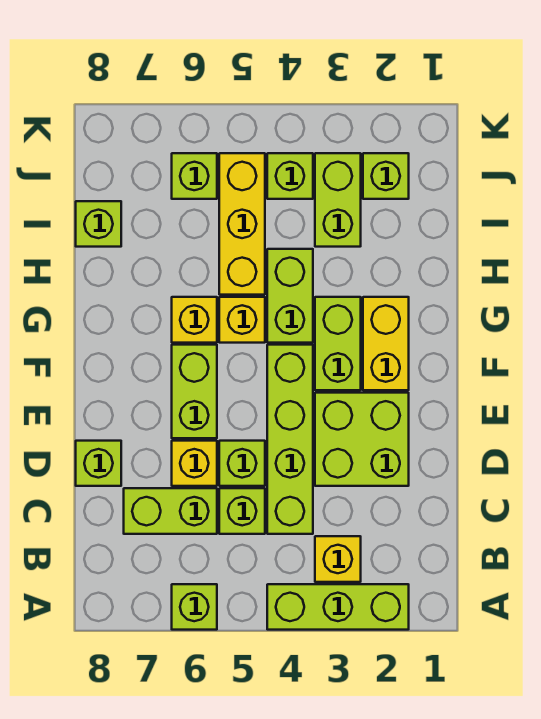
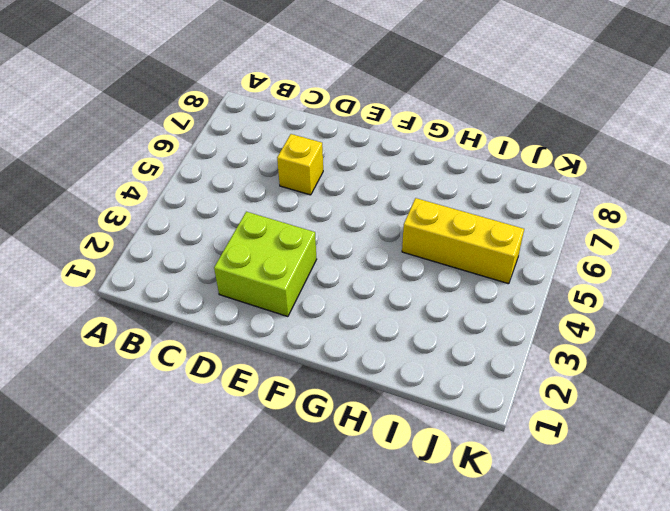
none -> lime brick A2:A4 level 1
none -> lime brick A6 level 1
none -> yellow brick B3 level 1

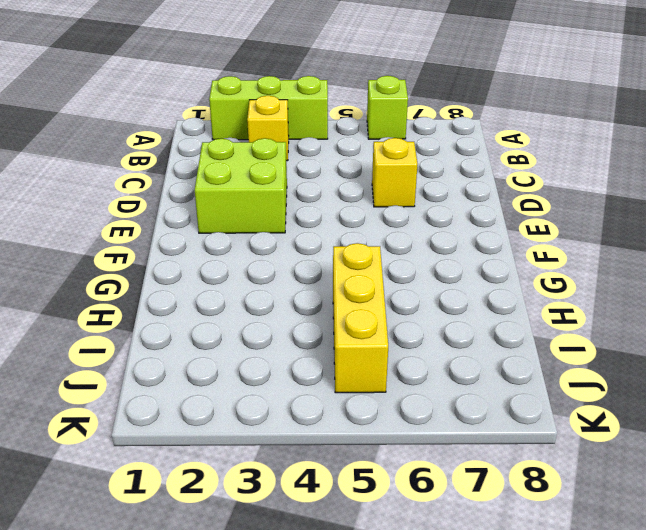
none -> lime brick C4:F4 level 1
none -> lime brick C5 level 1
none -> lime brick C6:C7 level 1

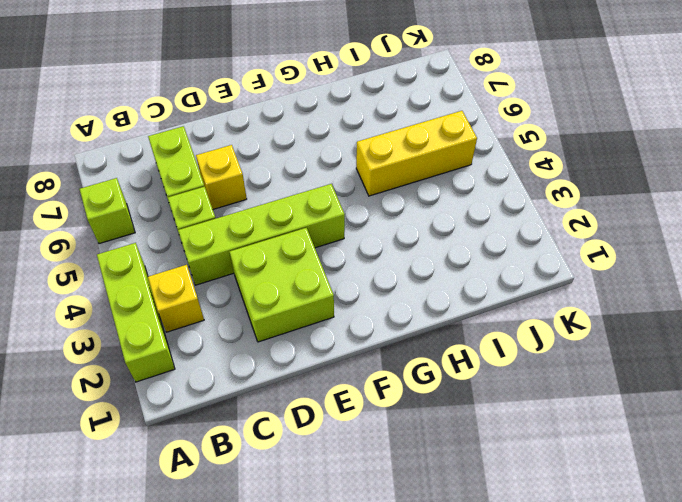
none -> lime brick D5 level 1
none -> lime brick D8 level 1
none -> lime brick E6:F6 level 1

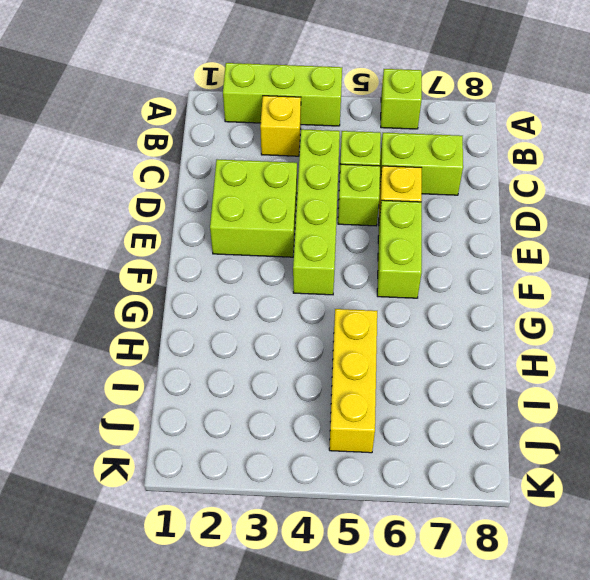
none -> lime brick D8 level 1
none -> yellow brick F2:G2 level 1
none -> lime brick F3:G3 level 1

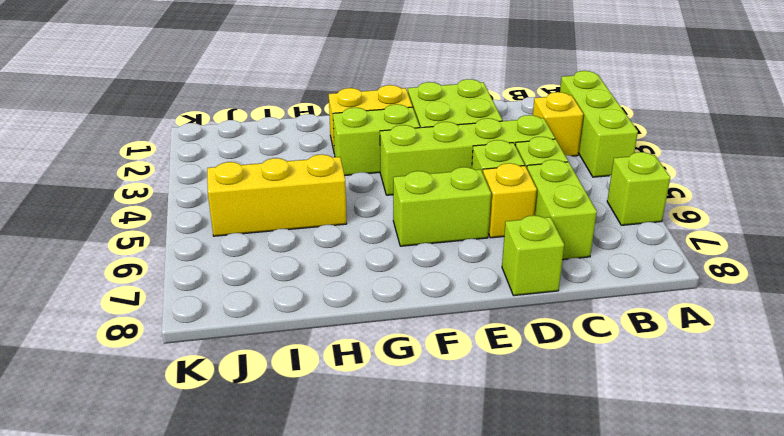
none -> lime brick G4:H4 level 1
none -> yellow brick G5 level 1
none -> yellow brick G6 level 1

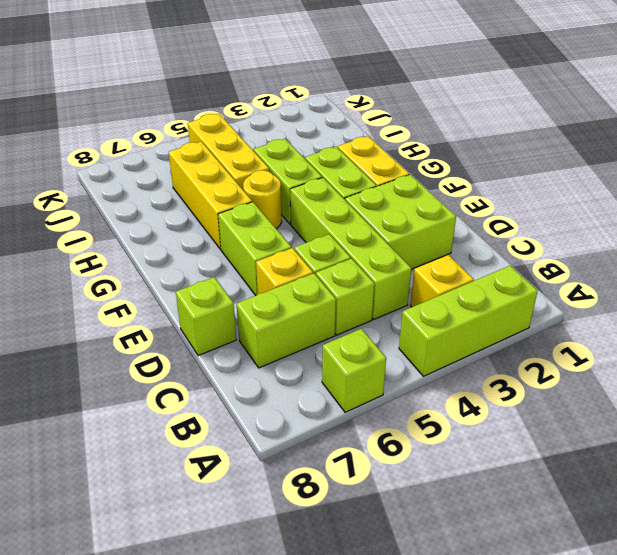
yellow round brick G5 level 1 -> yellow brick G5 level 1
yellow brick G6:I6 level 1 -> yellow brick G6 level 1
none -> lime brick I3:J3 level 1
none -> lime brick I8 level 1
none -> lime brick J2 level 1

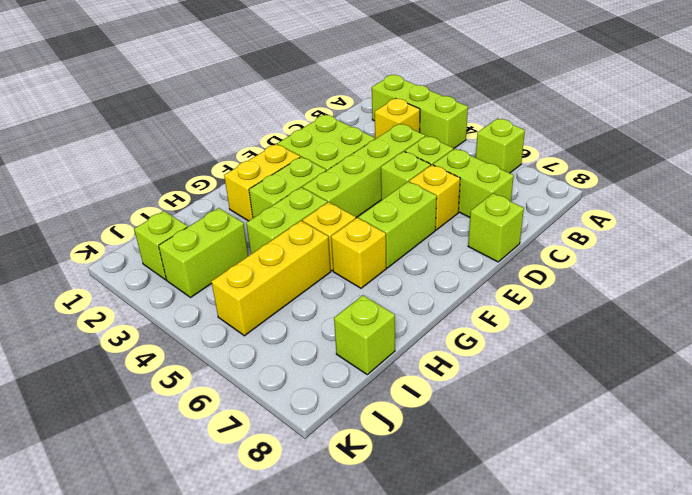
none -> lime brick J4 level 1
none -> lime brick J6 level 1

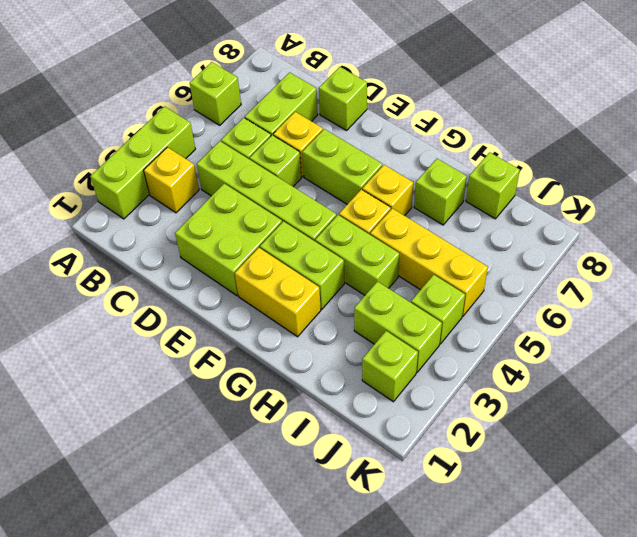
lime brick H7 level 1 -> lime brick J6 level 1

